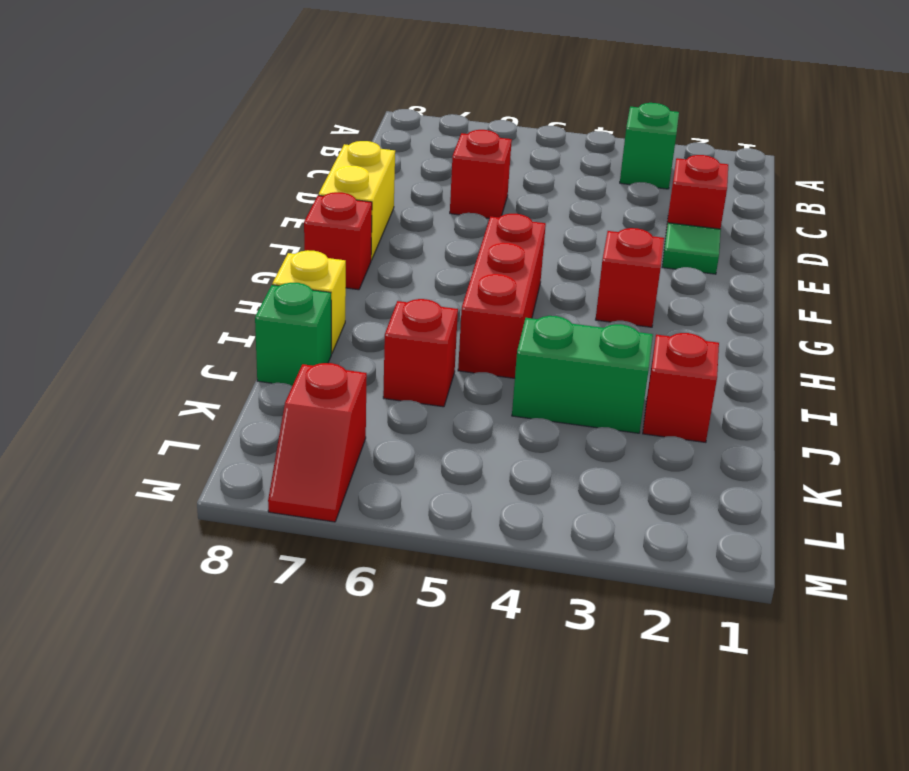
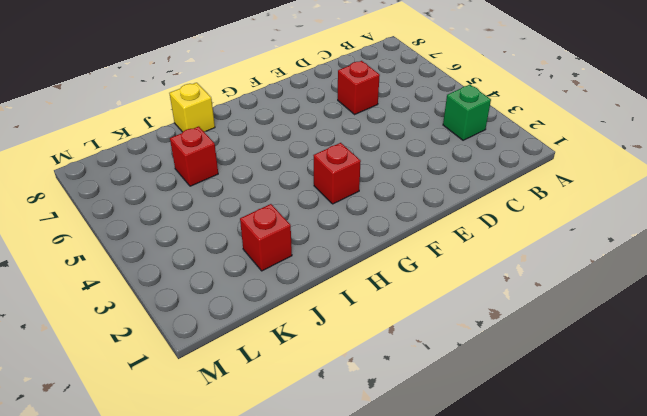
none -> red brick D2 level 1
none -> green tile E2 level 1
none -> yellow brick E8:F8 level 1

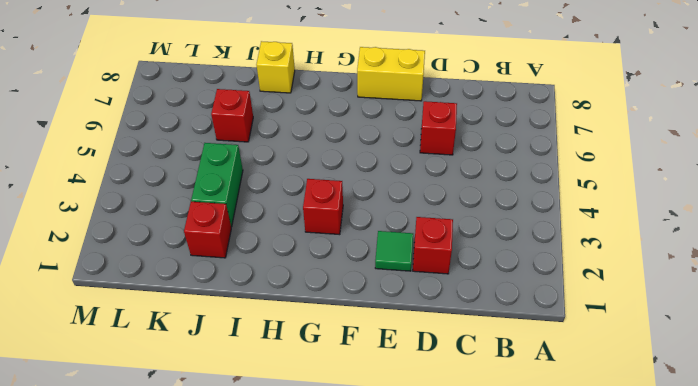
none -> green brick B3 level 1
none -> red brick G5:I5 level 1
none -> red brick G8 level 1

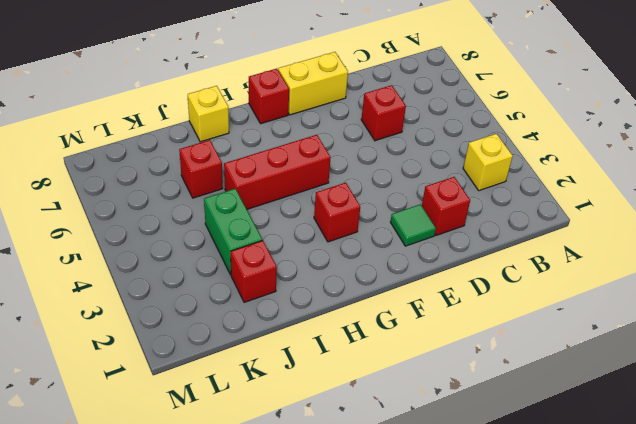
yellow brick B3 level 1 -> green brick B3 level 1
none -> green brick J8 level 1
none -> red slope L7:M7 level 1 top L

